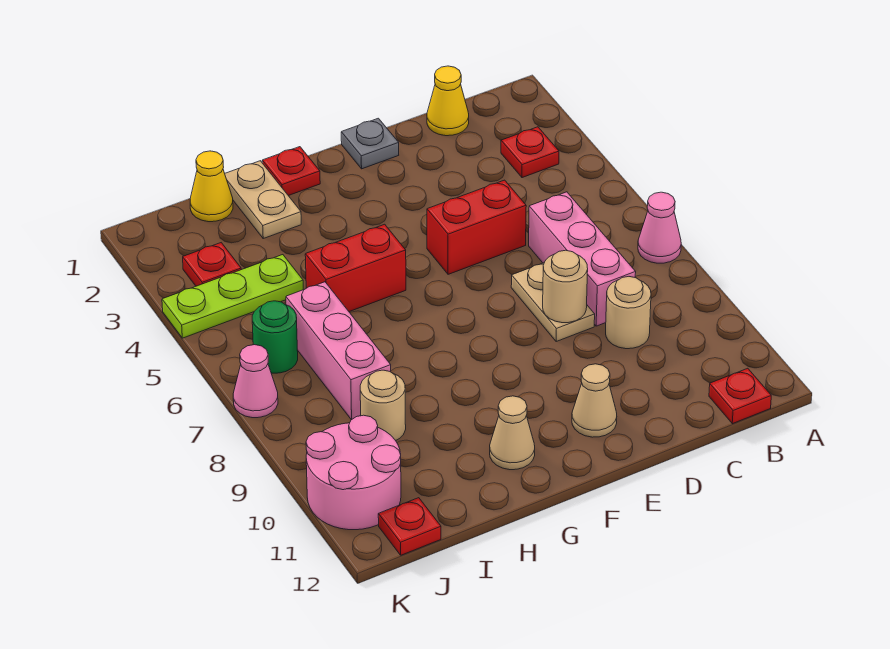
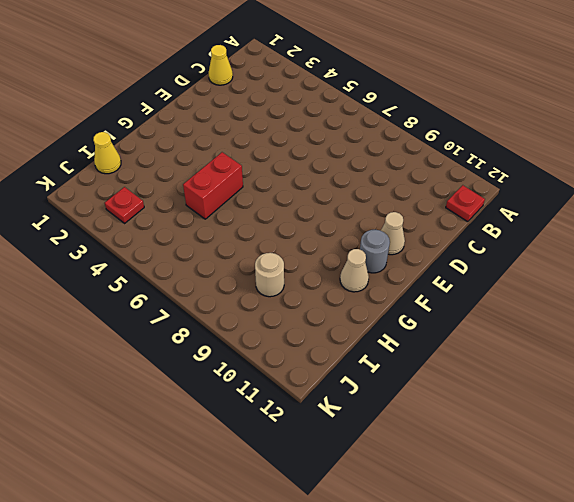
grey round brick F11 level 1 -> none
none -> pink cone A7 level 1
none -> red plate B3 level 1
none -> pink brick C6:C8 level 1

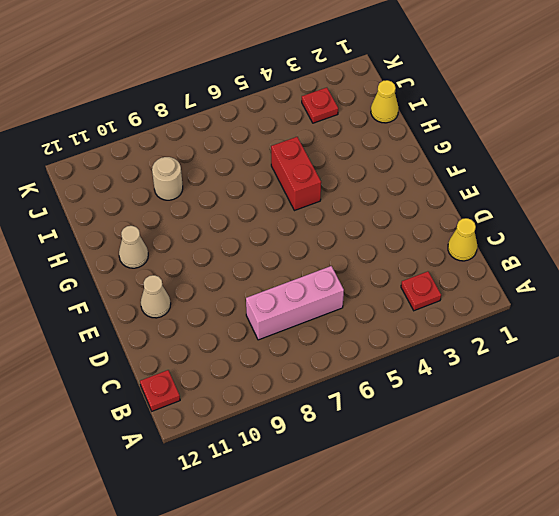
none -> pink cone A7 level 1
none -> tan round brick C9 level 1
none -> red brick D5:E5 level 1

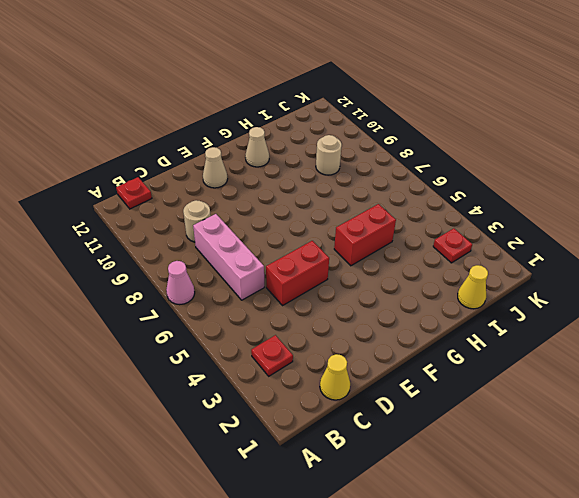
none -> tan plate D7:D8 level 1
none -> grey plate E1 level 1
none -> red plate G1 level 1

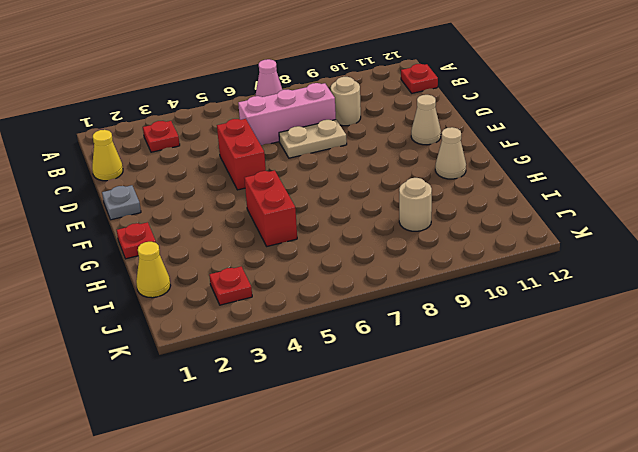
none -> tan plate H1:H2 level 1
none -> lime plate I4:K4 level 1
none -> pink brick I6:I8 level 1

